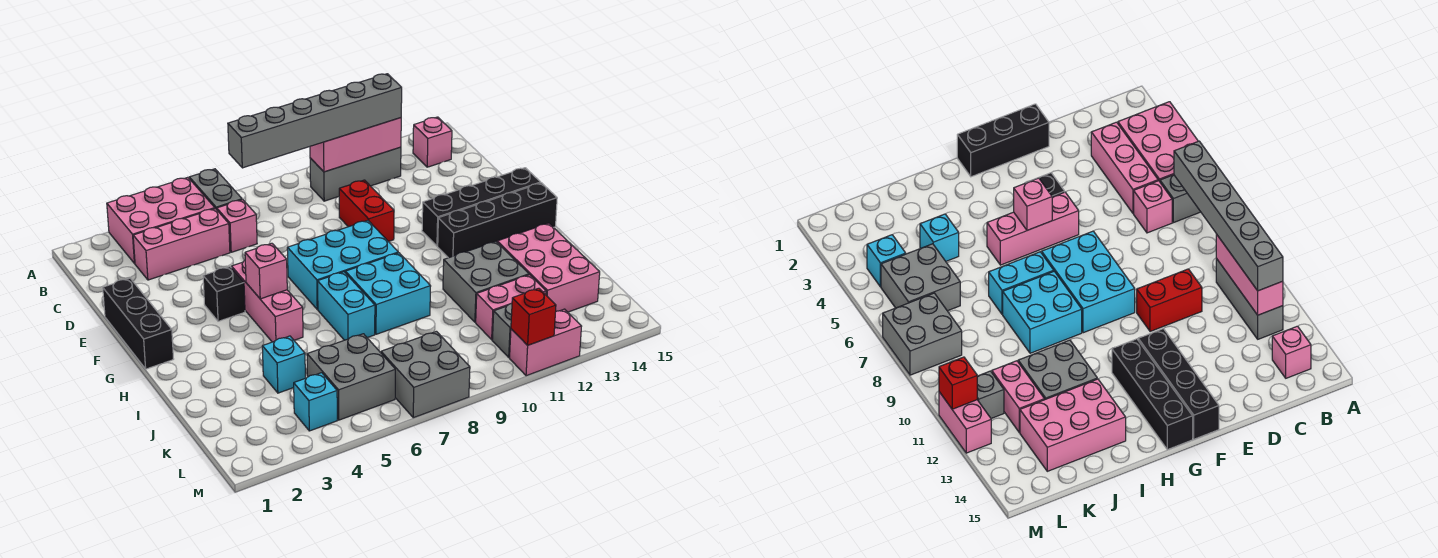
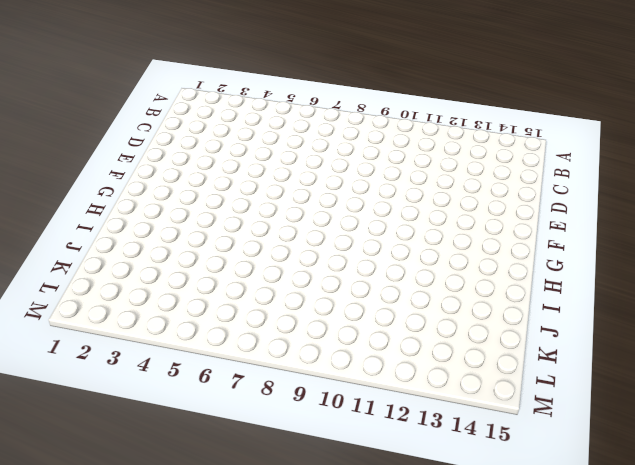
none -> pink brick A3:B5 level 1
none -> grey brick A6:B6 level 1
none -> grey brick B10:B12 level 1

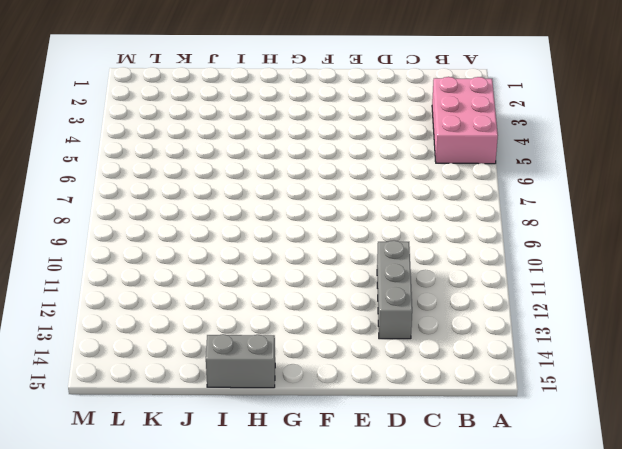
grey brick D11:D13 level 1 -> grey brick B10:B12 level 1
grey brick H15:I15 level 1 -> grey brick A6:B6 level 1
none -> pink brick B14 level 1
none -> pink brick C3:C5 level 1
none -> pink brick C6 level 1

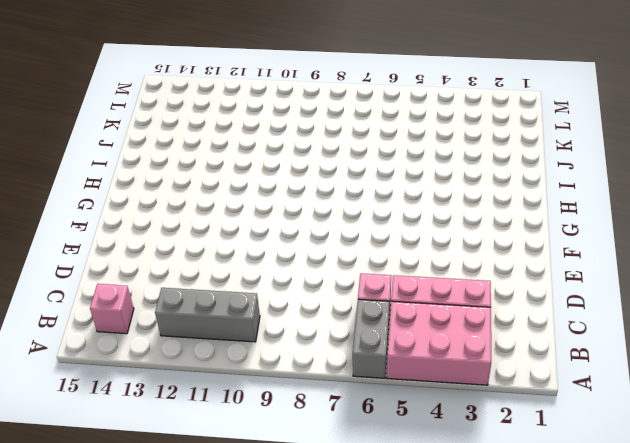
none -> red brick D10:E10 level 1
none -> black brick E1:G1 level 1
none -> black brick F4 level 1

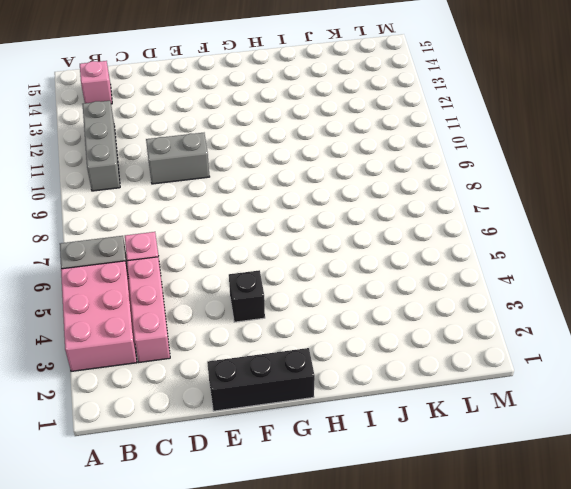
grey brick D10:E10 level 1 -> red brick D10:E10 level 1
none -> pink brick F5:H5 level 1
none -> cyan brick F7:G9 level 1
none -> black brick F12:F15 level 1

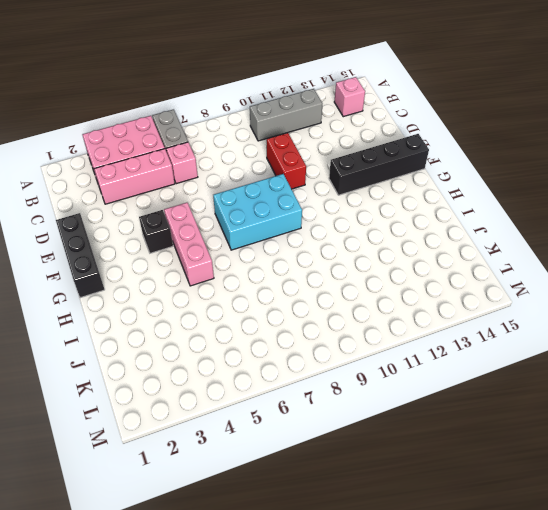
none -> black brick G12:G15 level 1
none -> cyan brick H7:I7 level 1
none -> cyan brick H8:I9 level 1

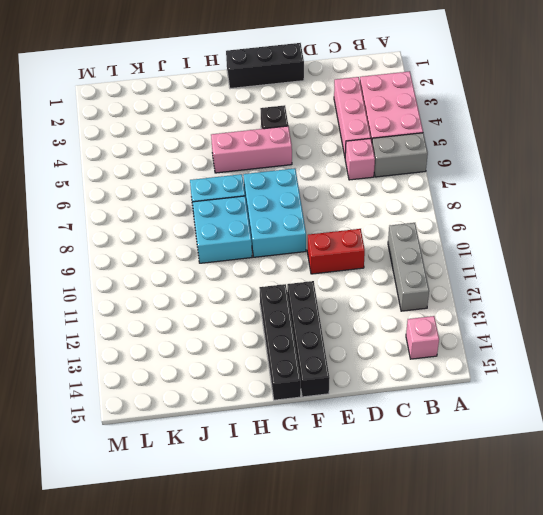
none -> grey brick I11:J12 level 1
none -> pink brick I13:K14 level 1
none -> cyan brick J4 level 1

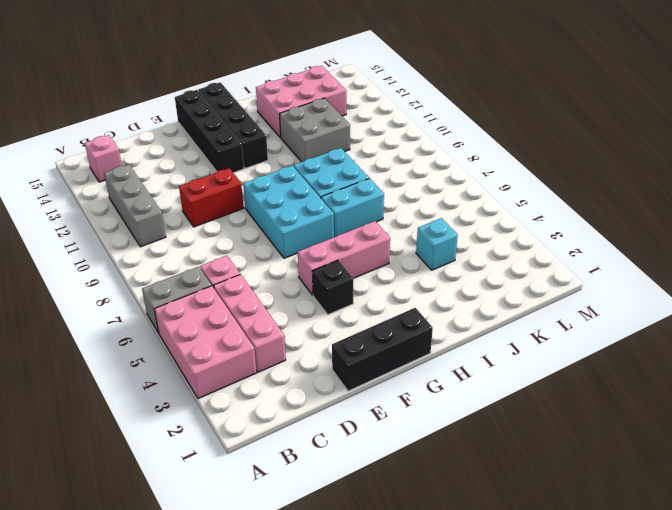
none -> grey brick K5:L6 level 1
none -> pink brick K11:K12 level 1
none -> cyan brick L4 level 1

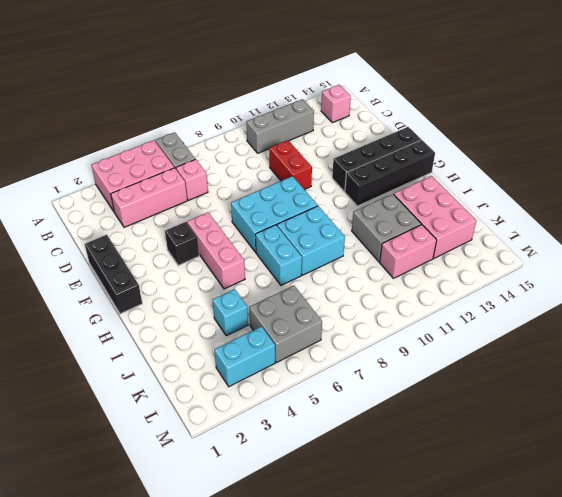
cyan brick L3:L4 level 1 -> cyan brick L4 level 1
none -> grey brick L7:M8 level 1
none -> grey brick L11 level 1
none -> pink brick M11:M12 level 1

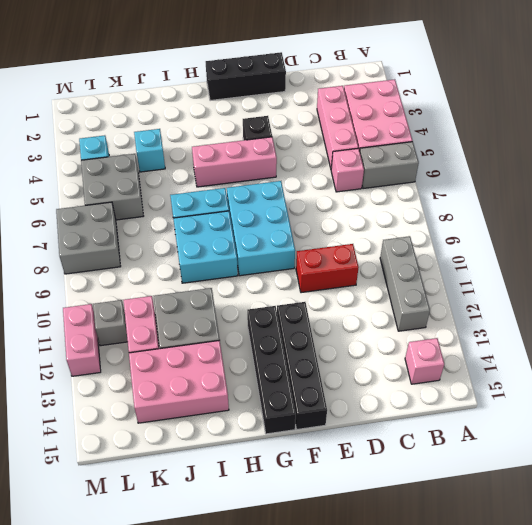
none -> pink brick B10:B12 level 2
none -> pink brick G5 level 2
none -> red brick M11 level 2

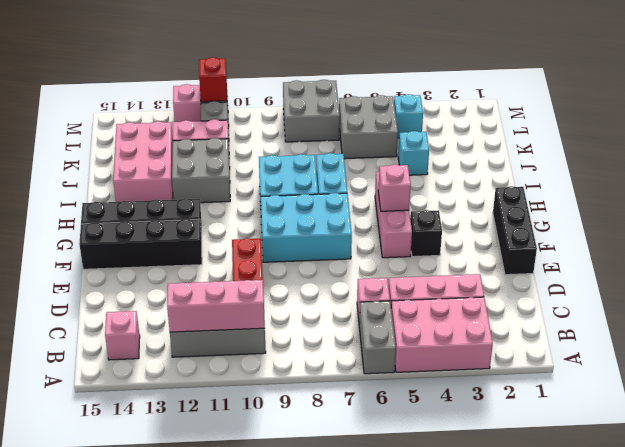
none -> grey brick B7:B12 level 3

